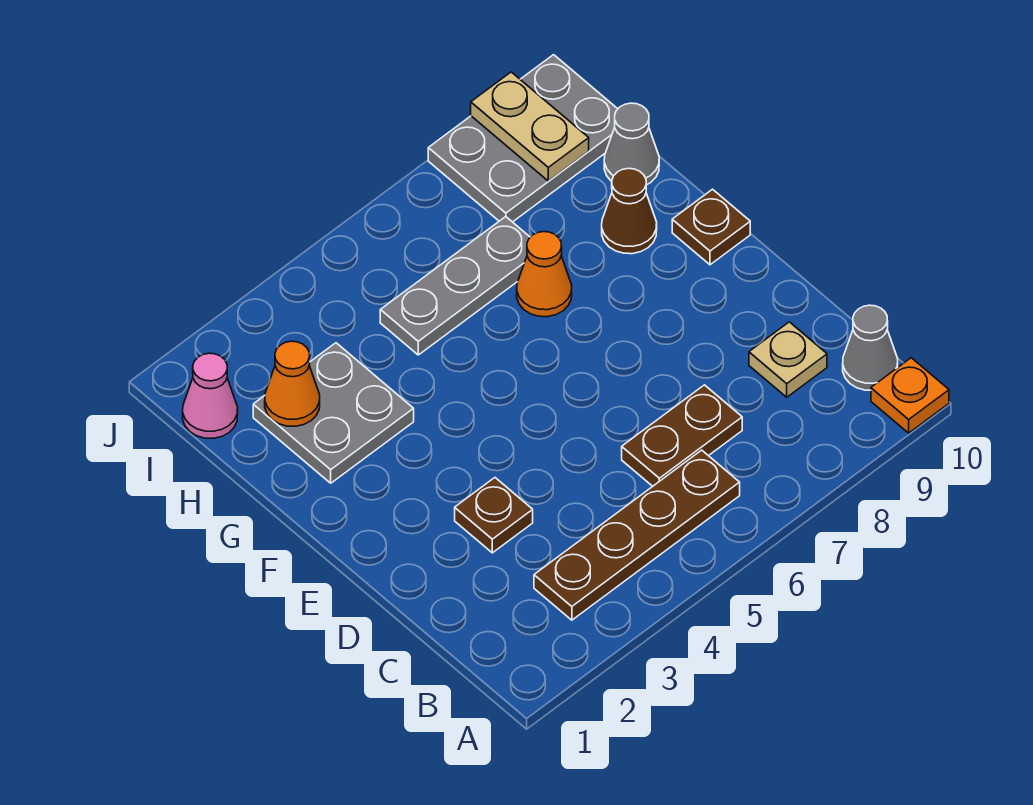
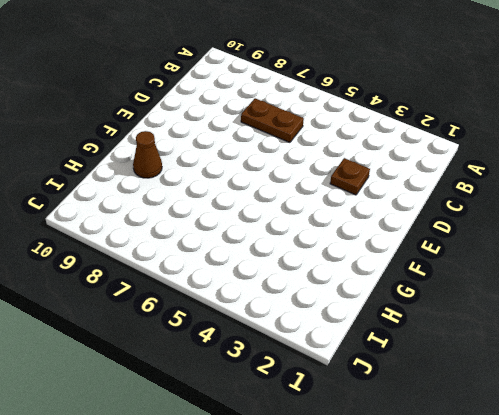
none -> orange plate A10 level 1
none -> brown plate B3:B6 level 1
none -> grey cone B10 level 1

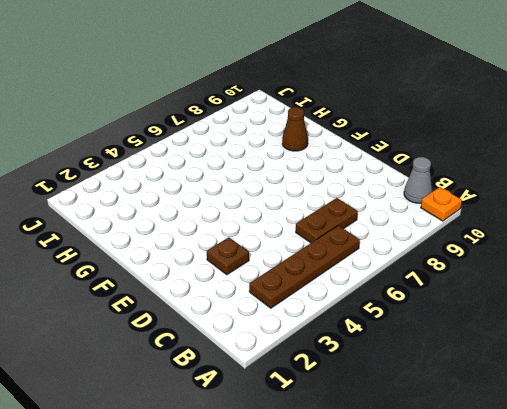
none -> tan plate C9 level 1
none -> brown plate F10 level 1
none -> grey plate G2:H3 level 1

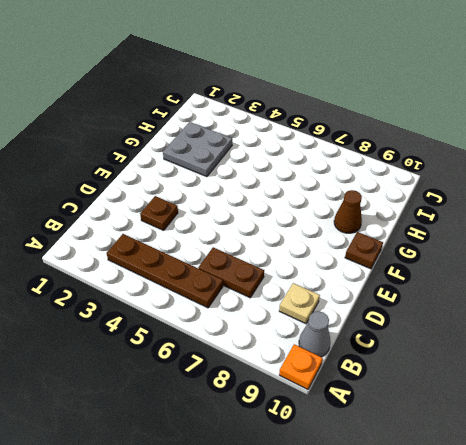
none -> orange cone G7 level 1
none -> grey plate H5:H7 level 1
none -> grey cone H10 level 1

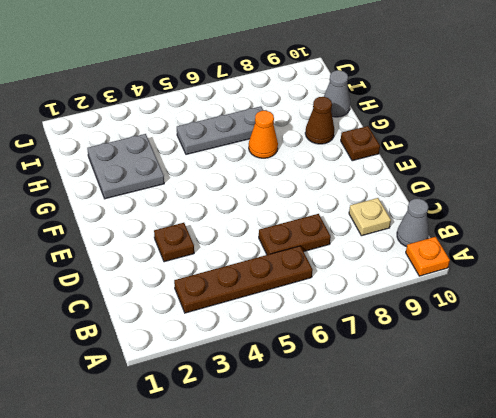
none -> pink cone I1 level 1
none -> grey plate I8:J10 level 1
none -> orange cone H2 level 2

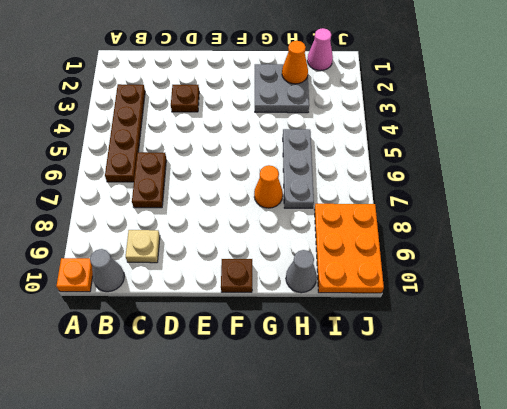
orange plate I8:J10 level 1 -> grey plate I8:J10 level 1
none -> brown cone G9 level 1
none -> tan plate I9:J9 level 2

